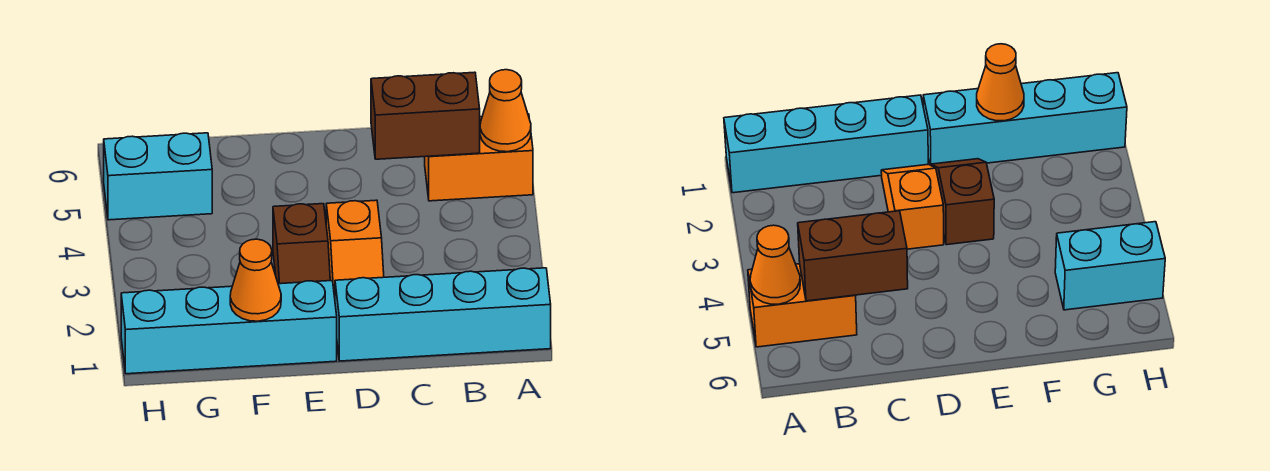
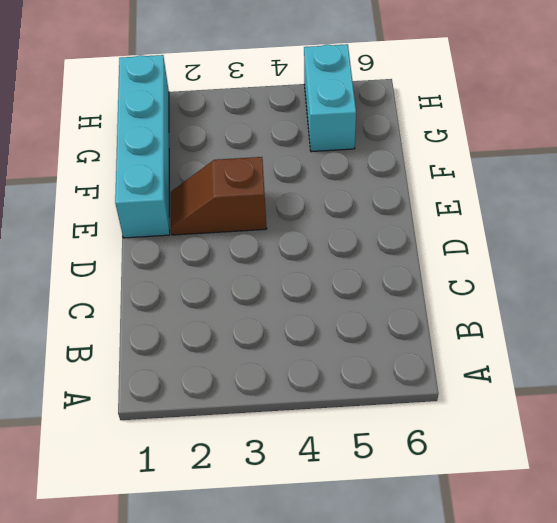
none -> cyan brick A1:D1 level 1
none -> orange brick A5:B5 level 1

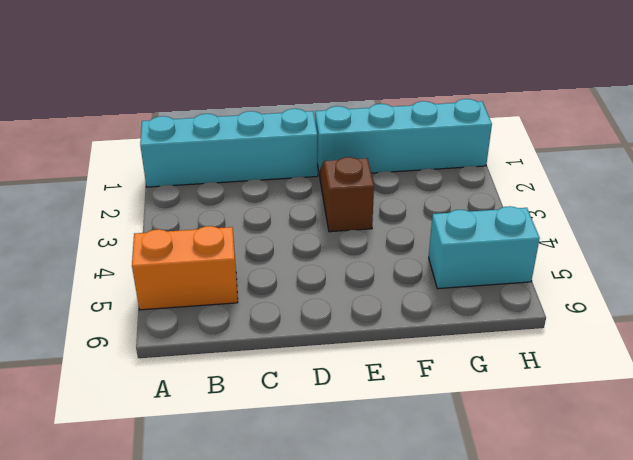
none -> orange slope D2:D3 level 1 top 3
none -> orange cone A5 level 2

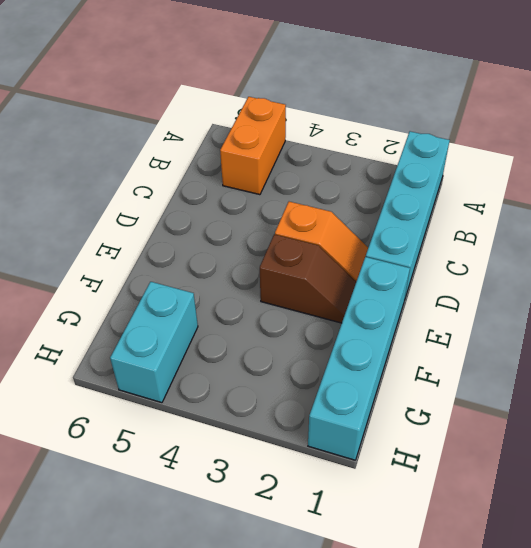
none -> orange cone A5 level 2
none -> brown brick B5:C5 level 2

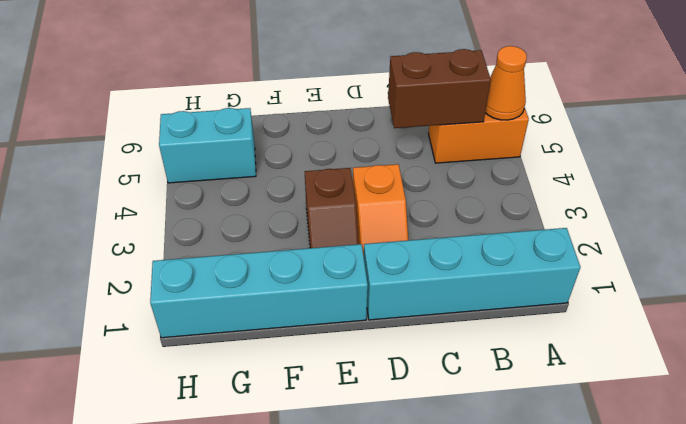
none -> orange cone F1 level 2

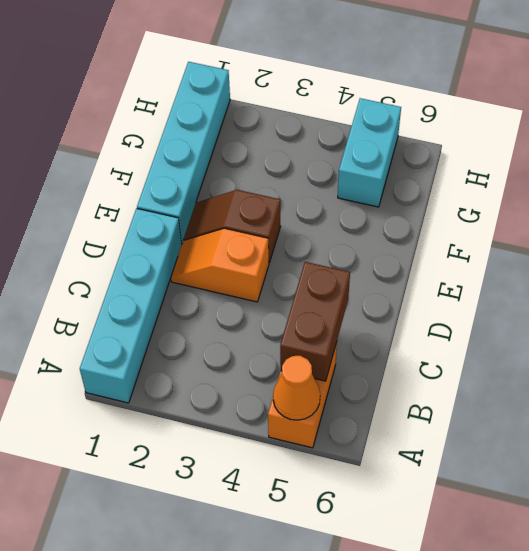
none -> orange cone F1 level 2

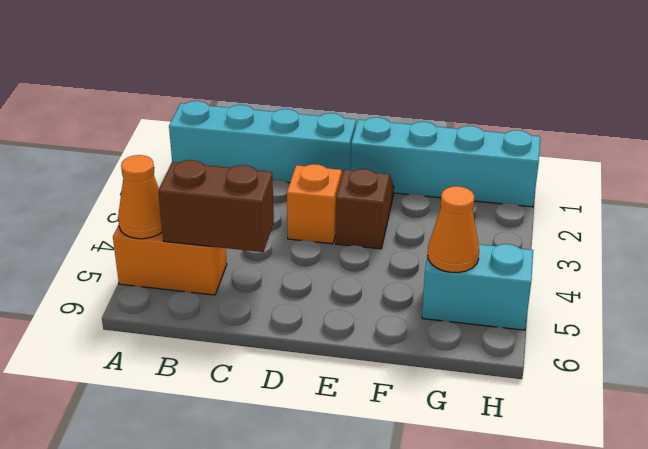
orange cone G5 level 2 -> orange cone F1 level 2

